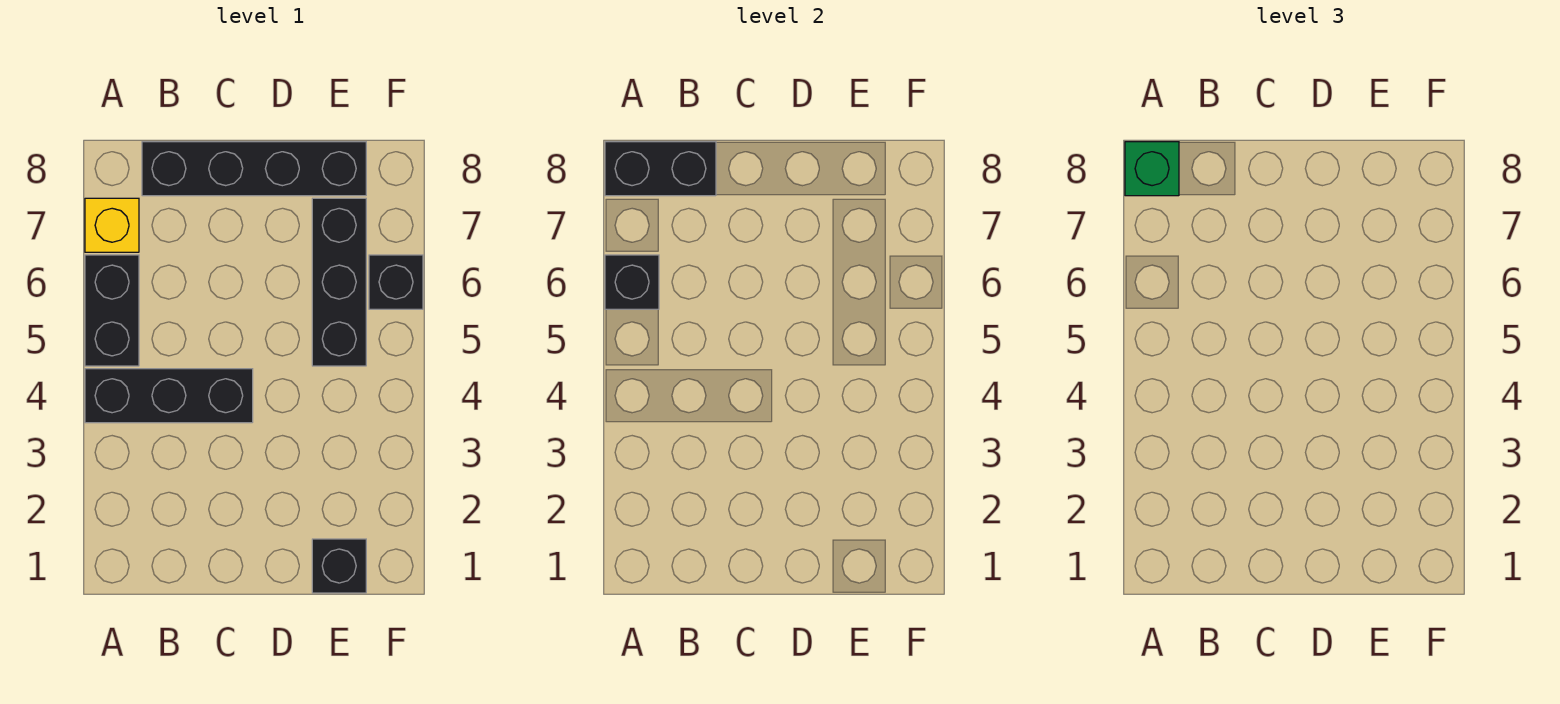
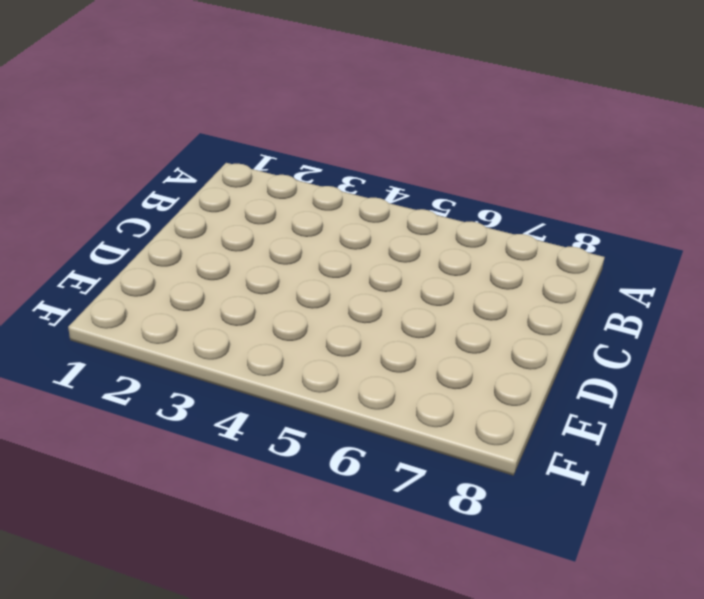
none -> black brick A4:C4 level 1
none -> black brick A5:A6 level 1

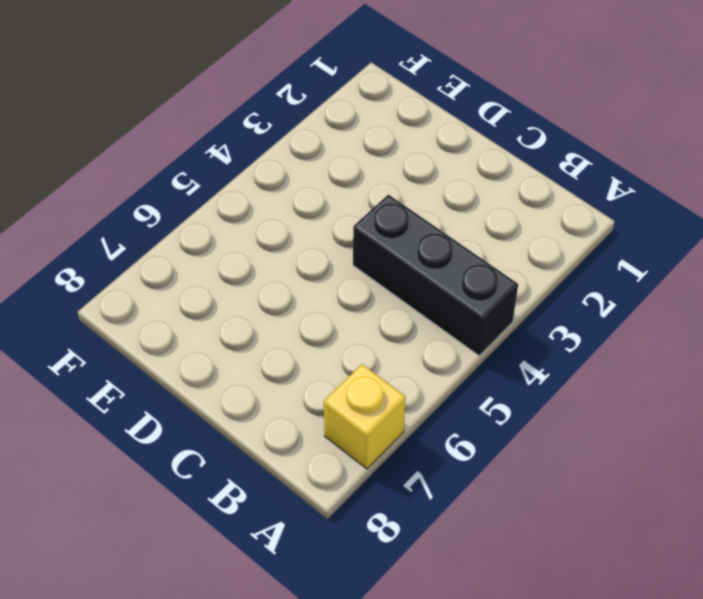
none -> black brick A5:A6 level 1
none -> black brick B8:E8 level 1

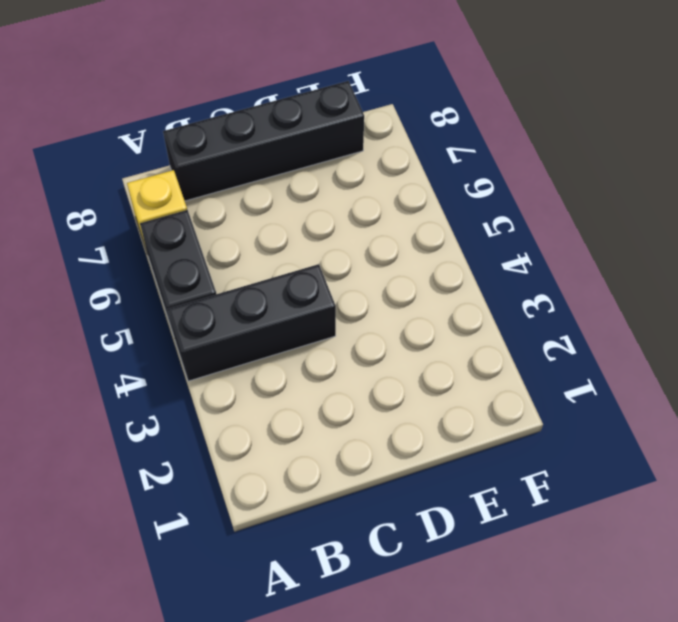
none -> black brick E1 level 1
none -> black brick E5:E7 level 1

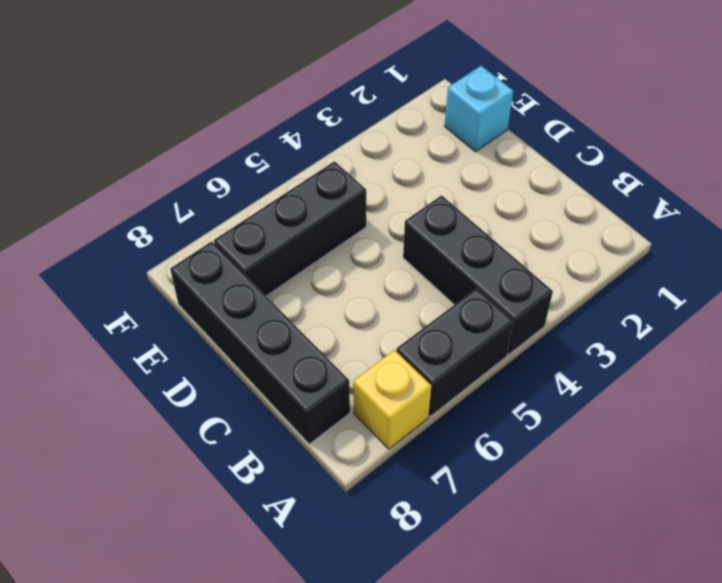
cyan brick E1 level 1 -> black brick E1 level 1
none -> black brick F6 level 1
none -> black brick A6 level 2

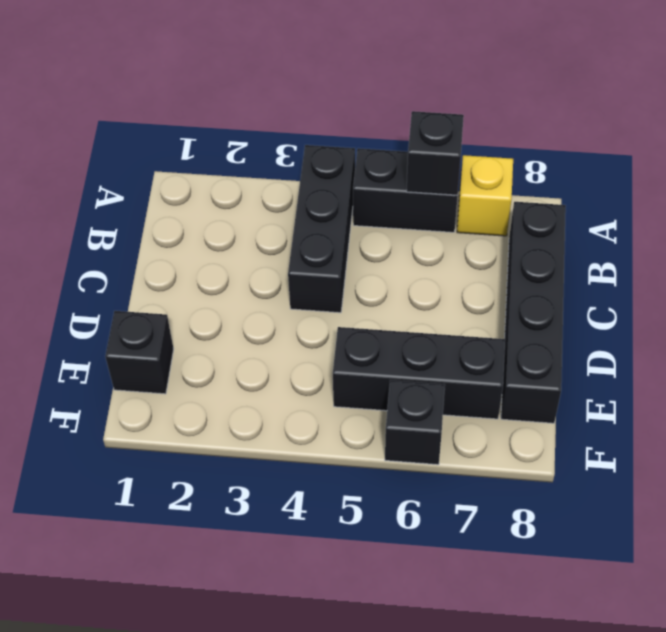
none -> black brick A8:B8 level 2
none -> green brick A8 level 3

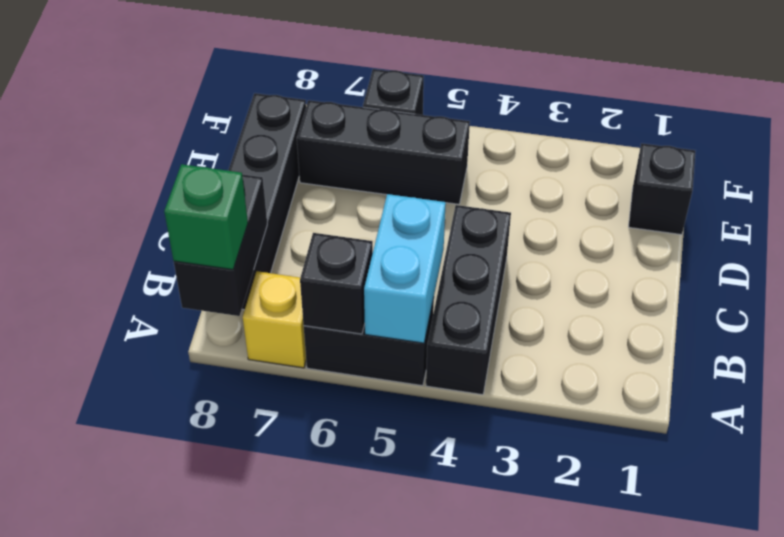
cyan brick A5:B5 level 2 -> none

